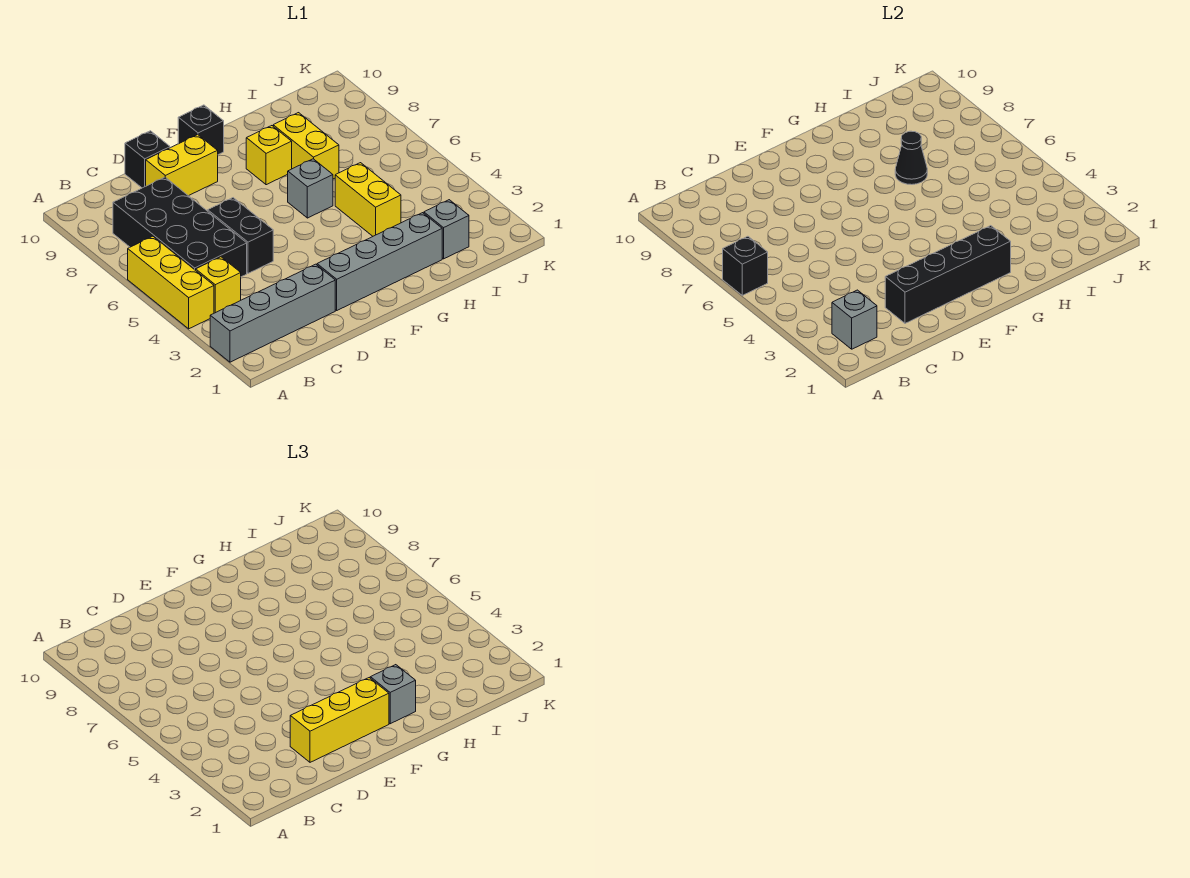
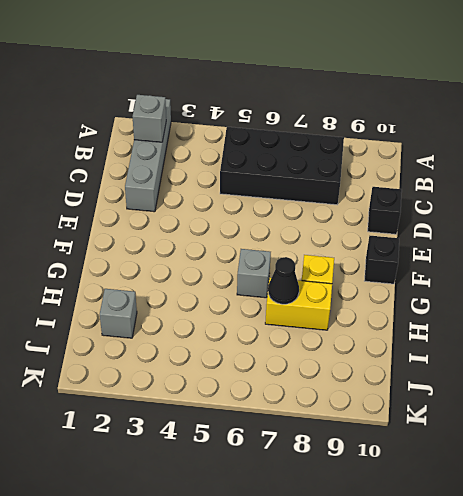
none -> yellow brick A4:A6 level 1
none -> yellow brick B4 level 1
none -> black brick D5:D6 level 1

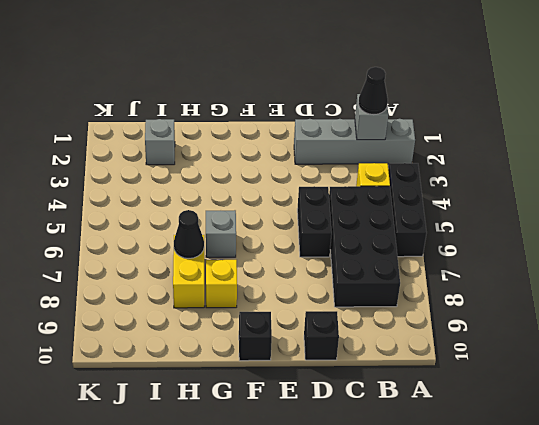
black brick A4:A6 level 1 -> yellow brick A4:A6 level 1
black cone B2 level 3 -> none
none -> yellow brick D9:E9 level 1
none -> grey brick E2:H2 level 1
none -> yellow brick H4:H5 level 1

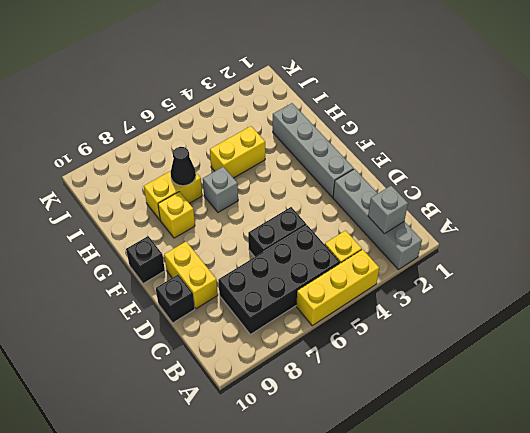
none -> grey brick I2 level 1
none -> black brick A6 level 2
none -> black brick D2:G2 level 2

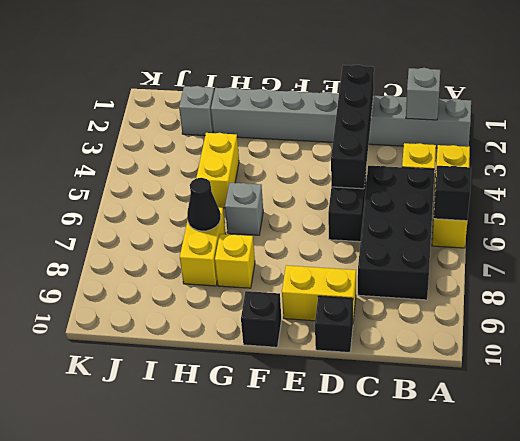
black brick D2:D5 level 2 -> black brick D2:G2 level 2
none -> yellow brick D2:F2 level 3
none -> grey brick G2 level 3

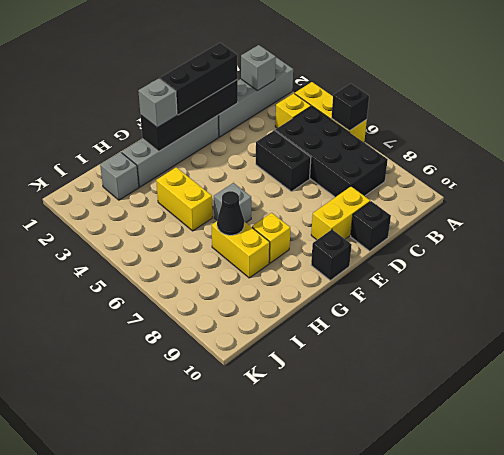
black brick D2:F2 level 3 -> yellow brick D2:F2 level 3

